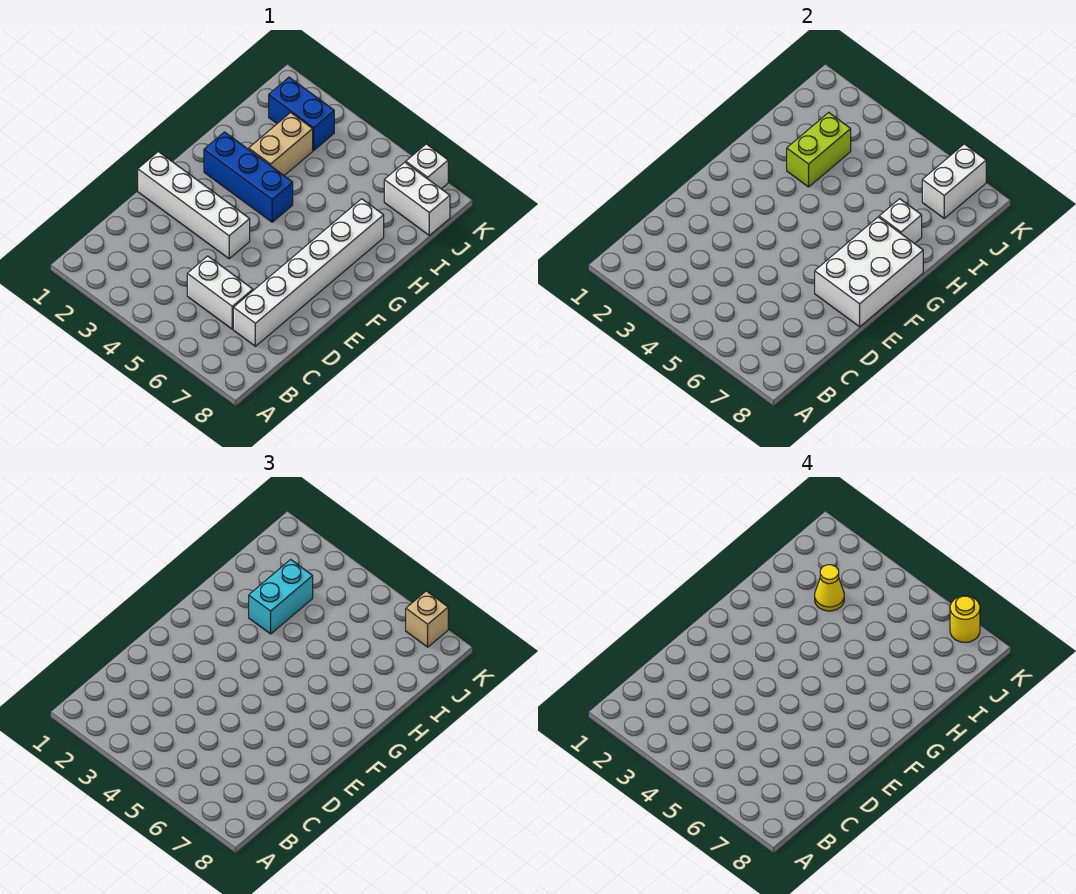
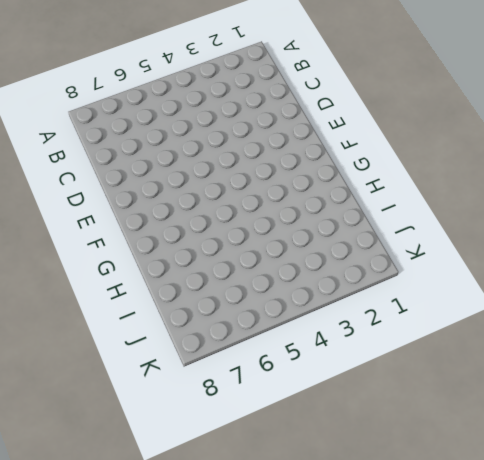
none -> white brick C5:C6 level 1
none -> white brick C7:H7 level 1
none -> white brick E1:E4 level 1

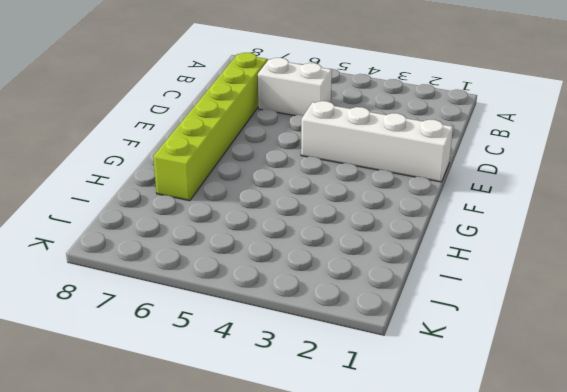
lime brick C7:H7 level 1 -> white brick C7:H7 level 1
none -> blue brick G2:G4 level 1
none -> tan brick H3:I3 level 1
none -> blue brick J2:J3 level 1

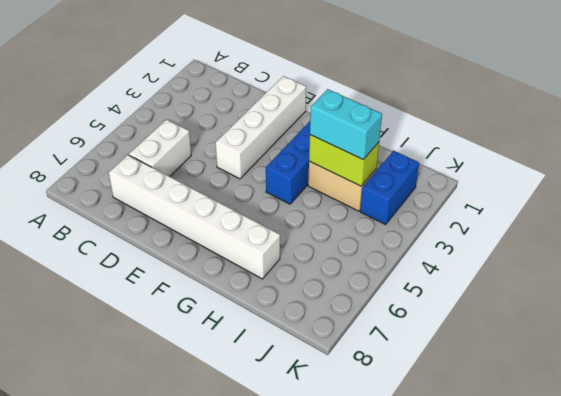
none -> white brick J7:J8 level 1
none -> white brick K7 level 1
none -> white brick E7:G8 level 2

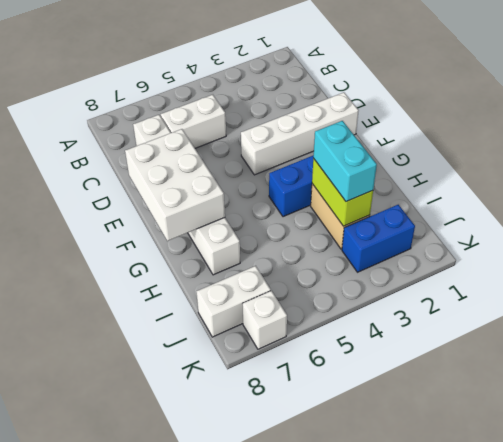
none -> white brick H7 level 2
none -> white brick J7:K7 level 2
none -> tan brick K7 level 3

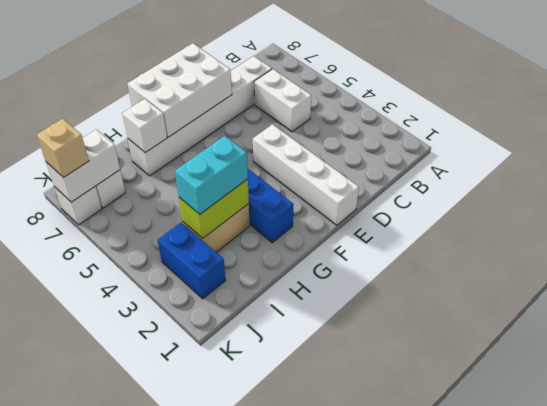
none -> yellow cone I3 level 4
none -> yellow round brick K7 level 4

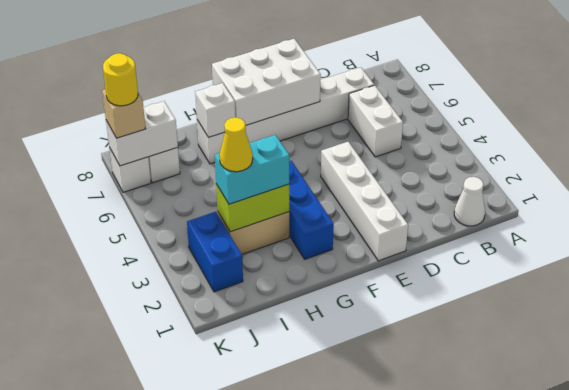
white cone B1 level 1 -> none

